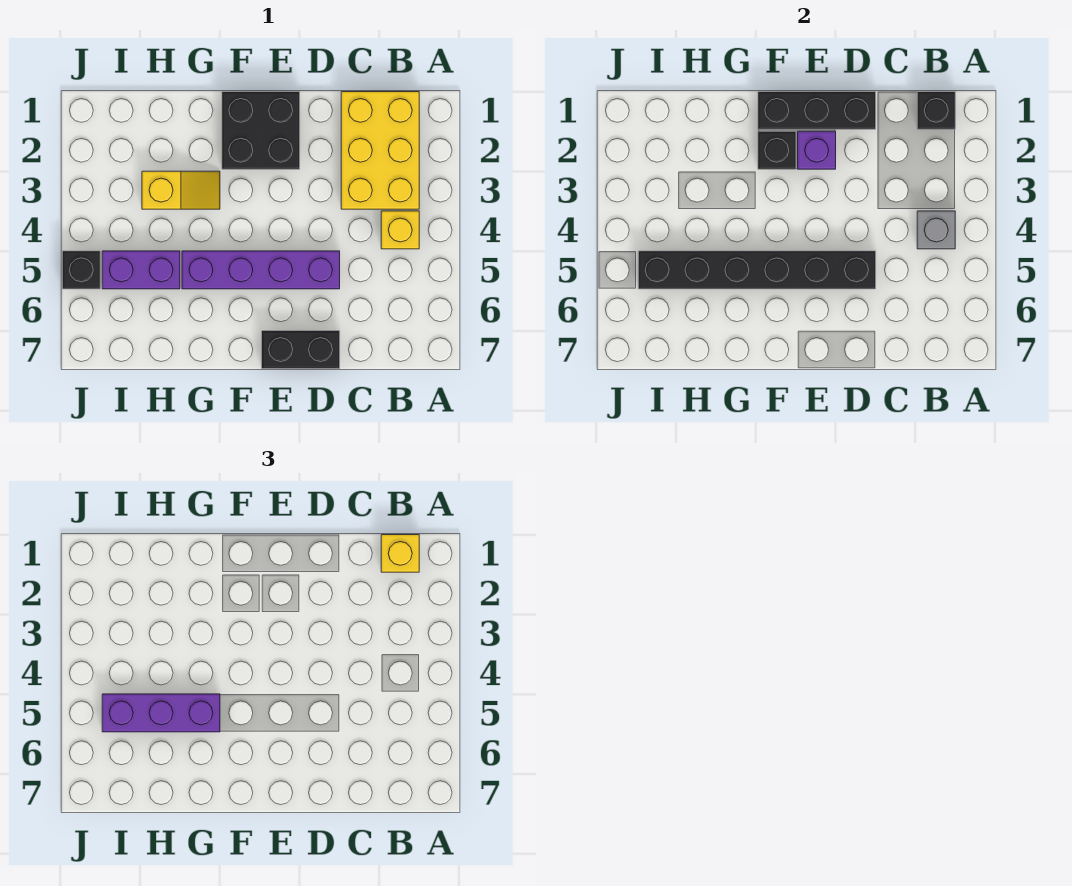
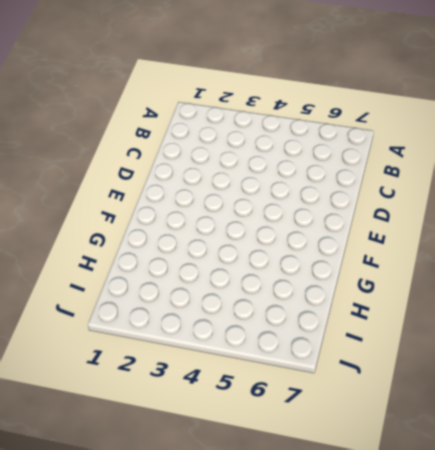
none -> yellow brick B1:C3 level 1
none -> yellow brick B4 level 1
none -> purple brick D5:G5 level 1

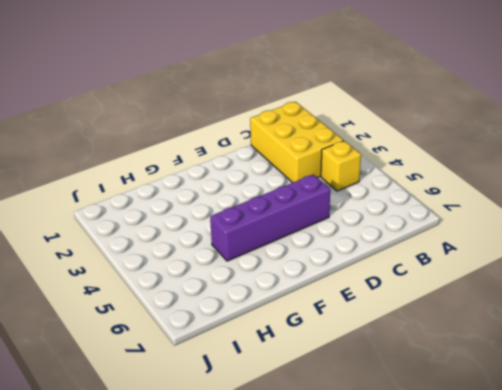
none -> black brick D7:E7 level 1
none -> black brick E1:F2 level 1
none -> yellow slope G3:H3 level 1 top H

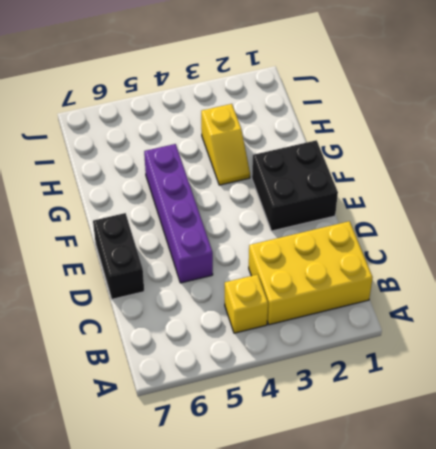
none -> purple brick H5:I5 level 1
none -> black brick J5 level 1
none -> black brick B1 level 2

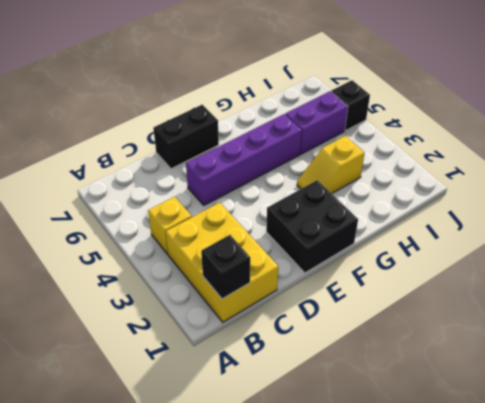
none -> grey brick B4 level 2
none -> black brick D1:F1 level 2
none -> black brick D5:I5 level 2

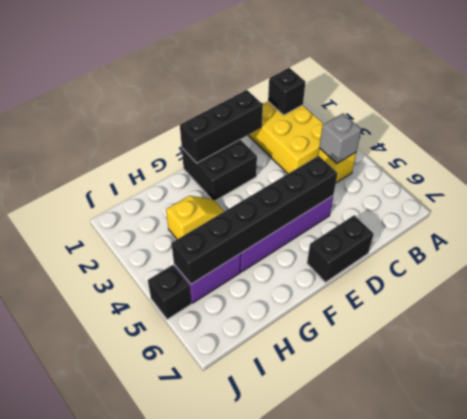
none -> purple brick E2 level 2
none -> black brick F2 level 2
none -> yellow brick B1 level 3

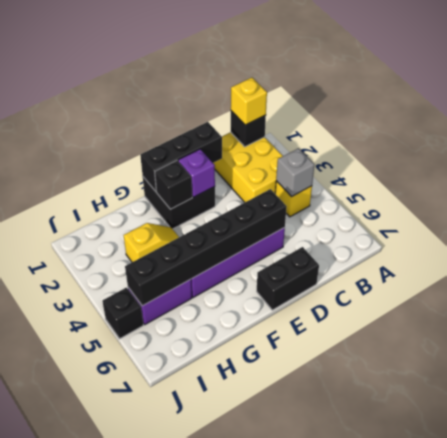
none -> purple brick G5:I5 level 3

